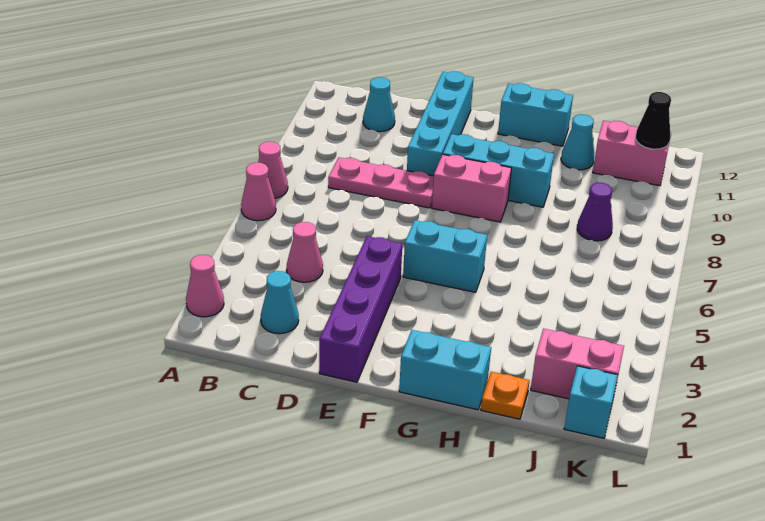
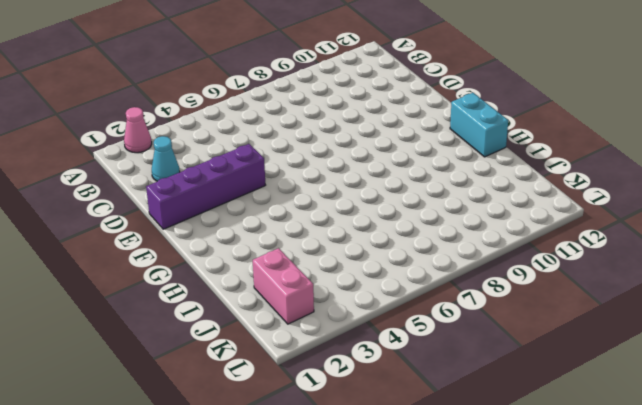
none -> pink cone A6 level 1
none -> pink cone A7 level 1
none -> pink cone C4 level 1

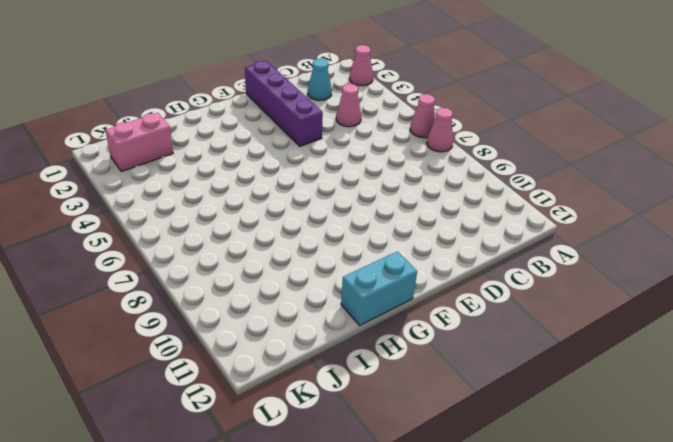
none -> pink plate C8:E8 level 1
none -> cyan cone C11 level 1
none -> cyan brick E9:E12 level 1

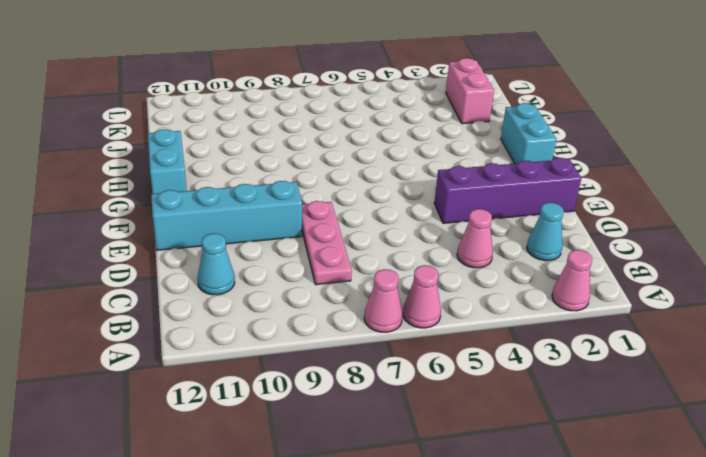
none -> cyan brick F5:G5 level 1
none -> pink brick F8:G8 level 1
none -> cyan brick F9:H9 level 1

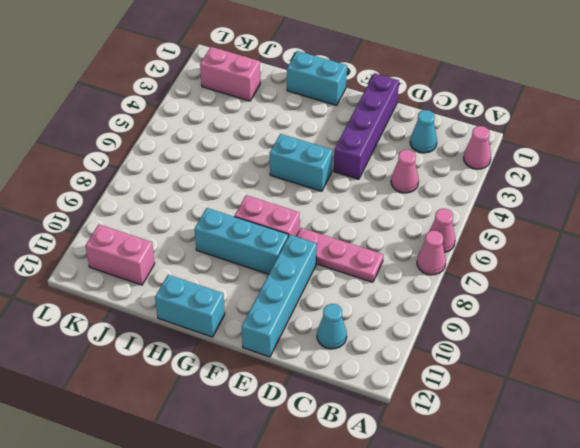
none -> orange plate I1 level 1
none -> cyan cone I11 level 1
none -> purple cone J8 level 1

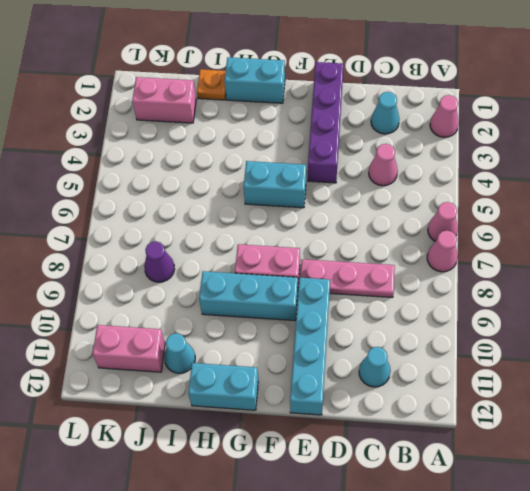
none -> cyan brick K1 level 1
none -> black cone K11 level 2

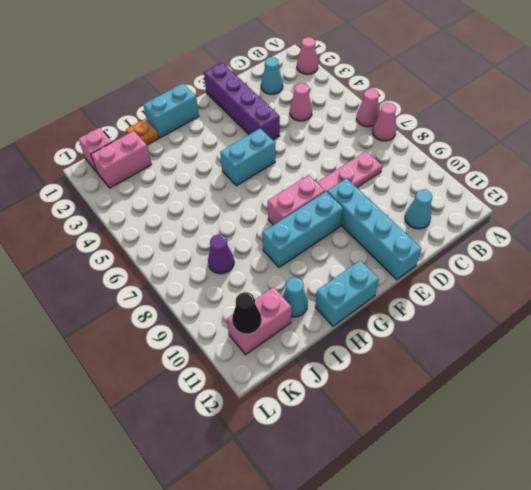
pink brick K1 level 1 -> cyan brick K1 level 1

